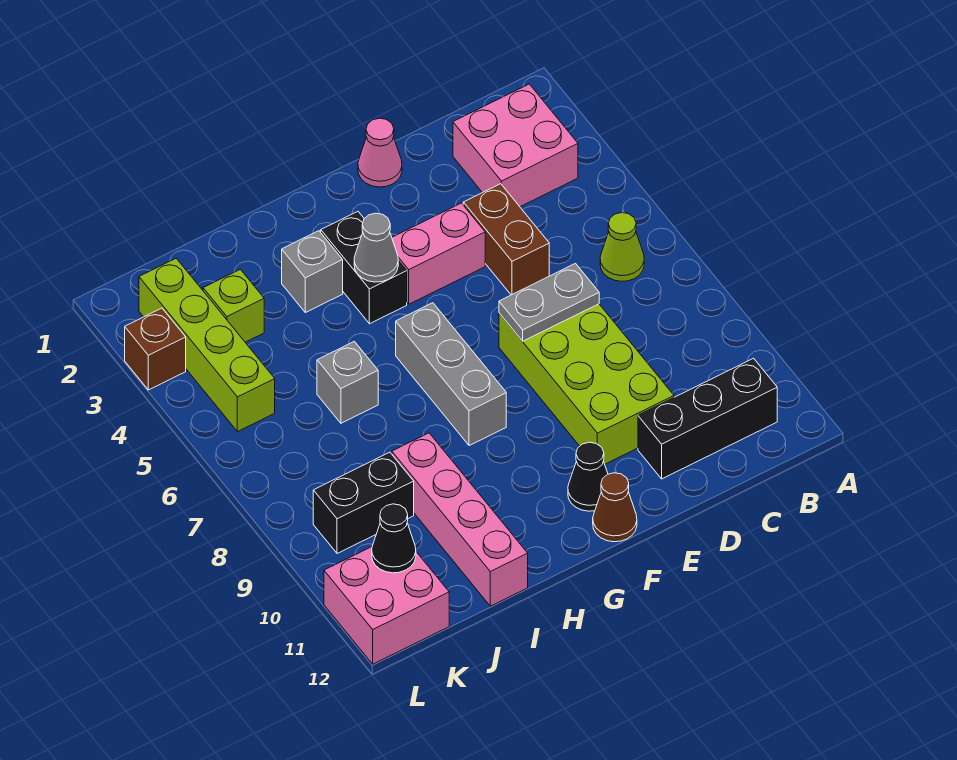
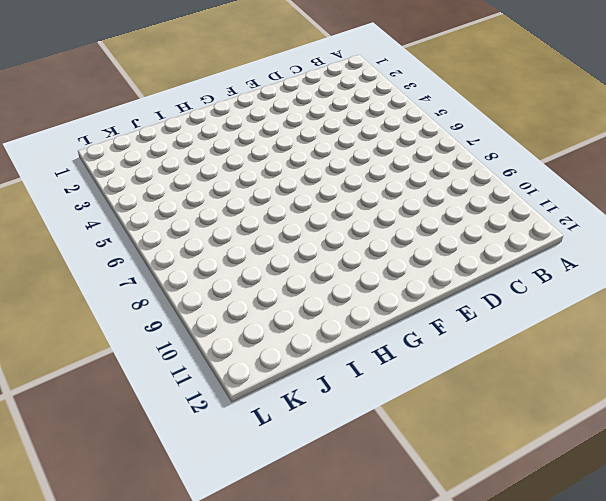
none -> pink brick B2:C3 level 1
none -> lime cone B6 level 1
none -> black brick B11:D11 level 1

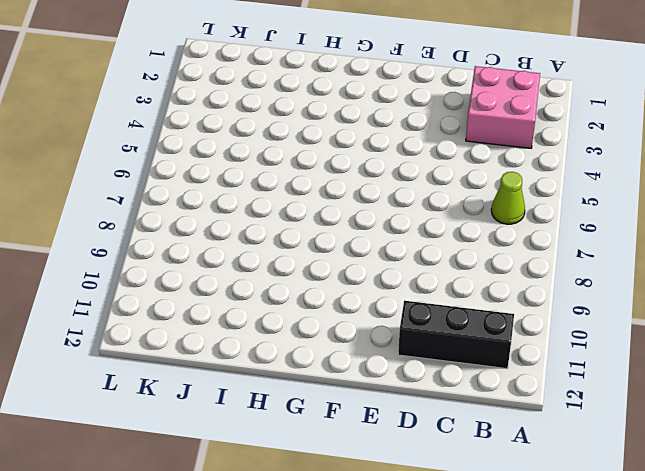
none -> brown brick D4:D5 level 1
none -> lime brick D7:E10 level 1
none -> pink cone E1 level 1

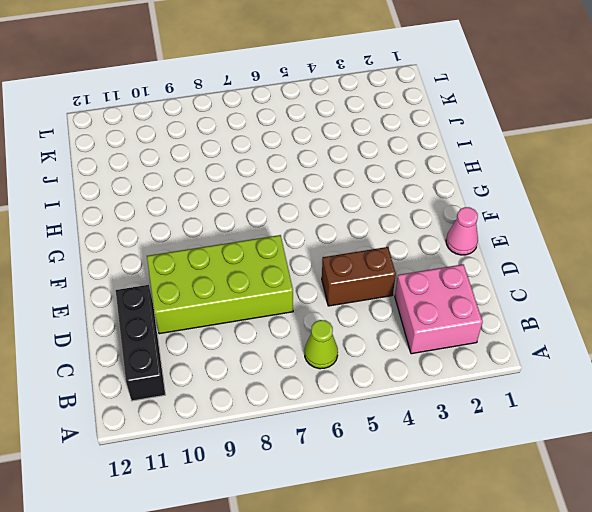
none -> pink brick E4:F4 level 1
none -> black cone F11 level 1
none -> brown cone F12 level 1

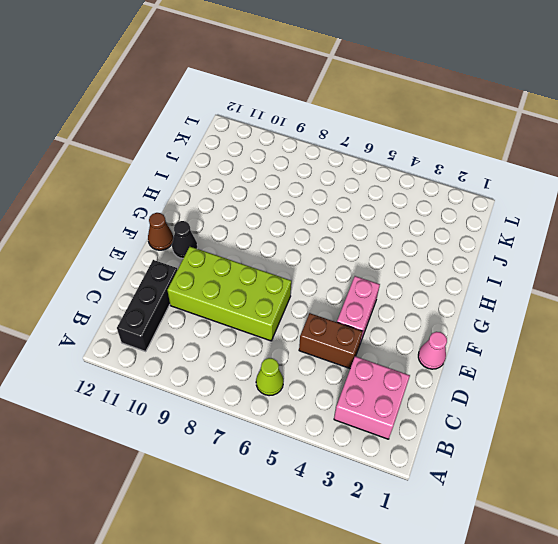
none -> black brick G3:G4 level 1
none -> grey brick G6:G8 level 1
none -> grey brick H3 level 1

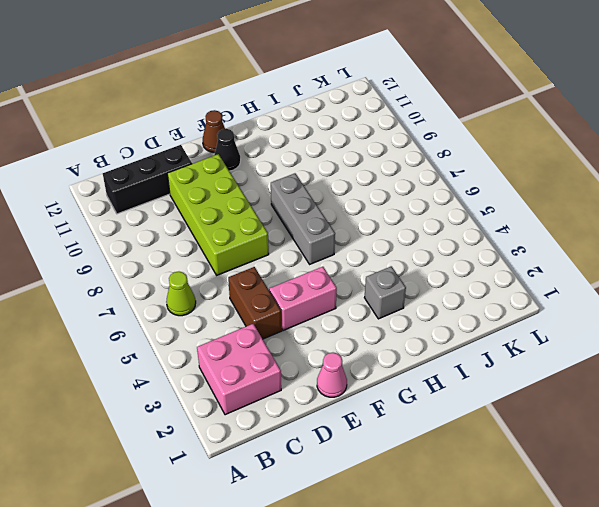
none -> black brick G3:G4 level 1
none -> grey brick I6 level 1
none -> pink brick I9:I12 level 1

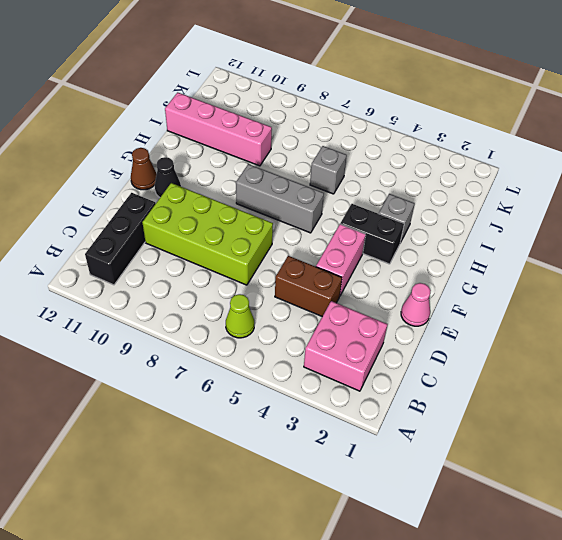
none -> lime brick J3 level 1
none -> black brick J9:K9 level 1
none -> lime brick K2:K5 level 1

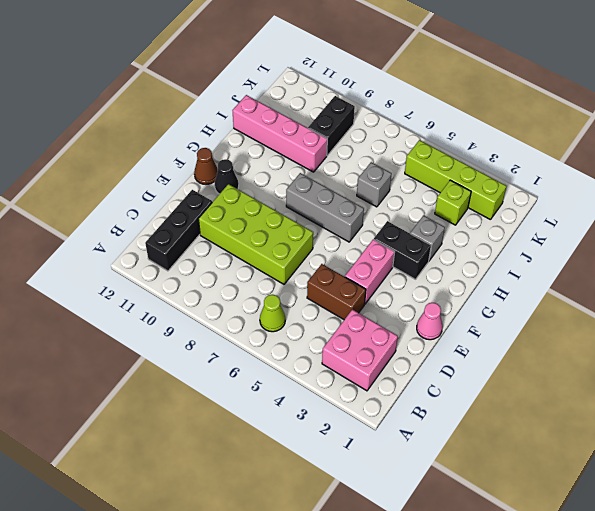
none -> pink brick K11:L12 level 1
none -> brown brick L3 level 1
none -> grey plate D7:E7 level 2

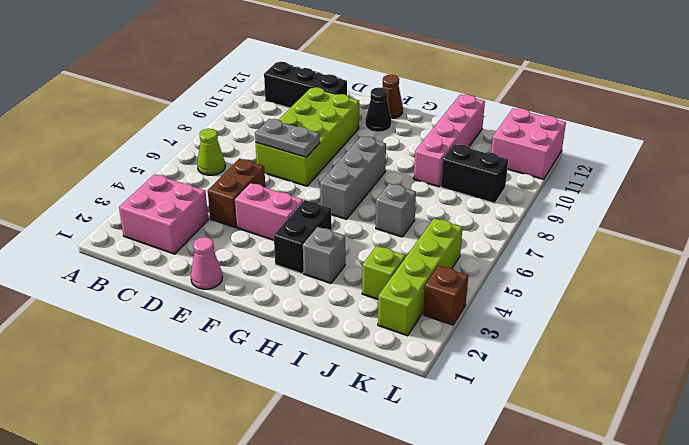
none -> grey cone G4 level 2
none -> black cone K11 level 2

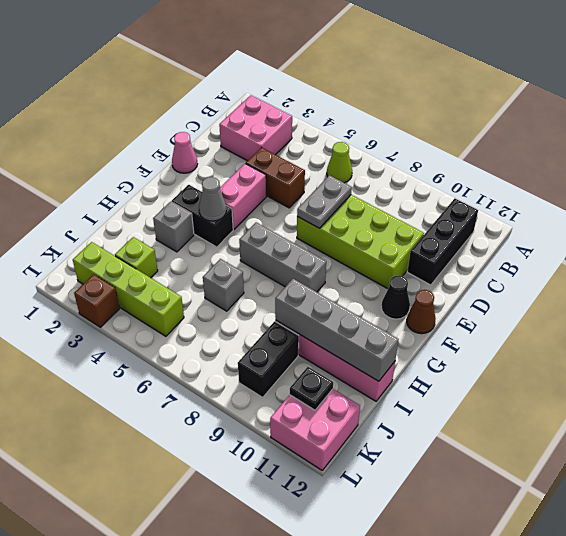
grey brick I9:I12 level 2 -> none
black plate K11 level 2 -> black cone K11 level 2

